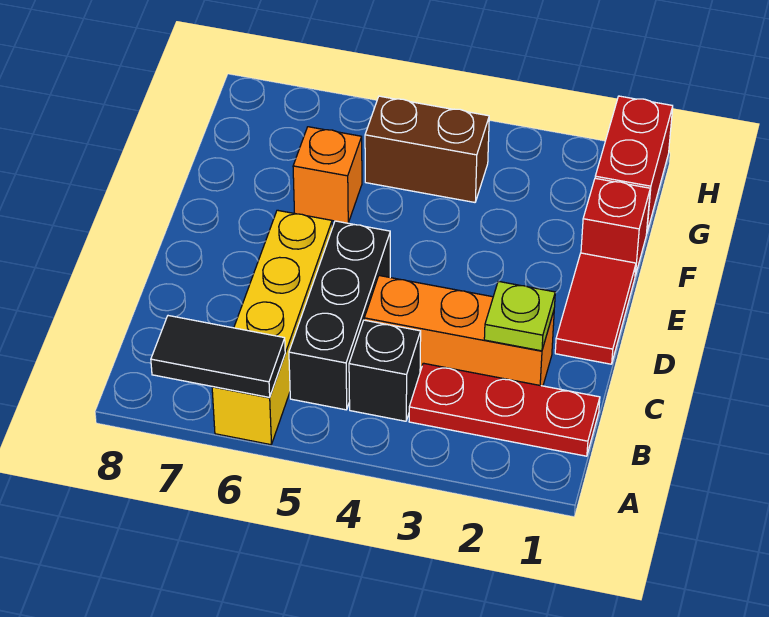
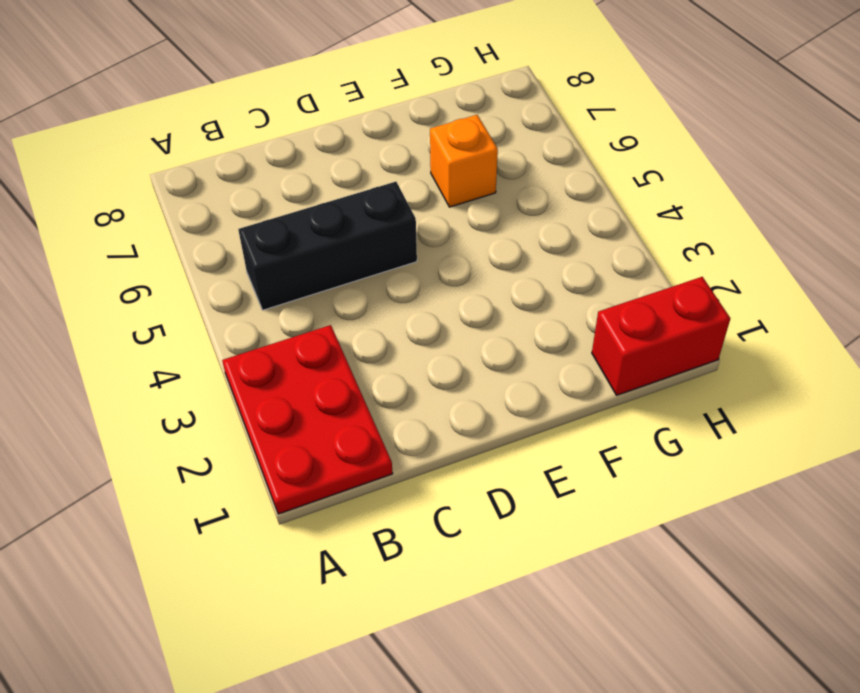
red plate A1:B3 level 1 -> red plate B1:B3 level 1
none -> yellow brick A6:D6 level 1
none -> black brick B4 level 1
none -> orange brick C2:C4 level 1

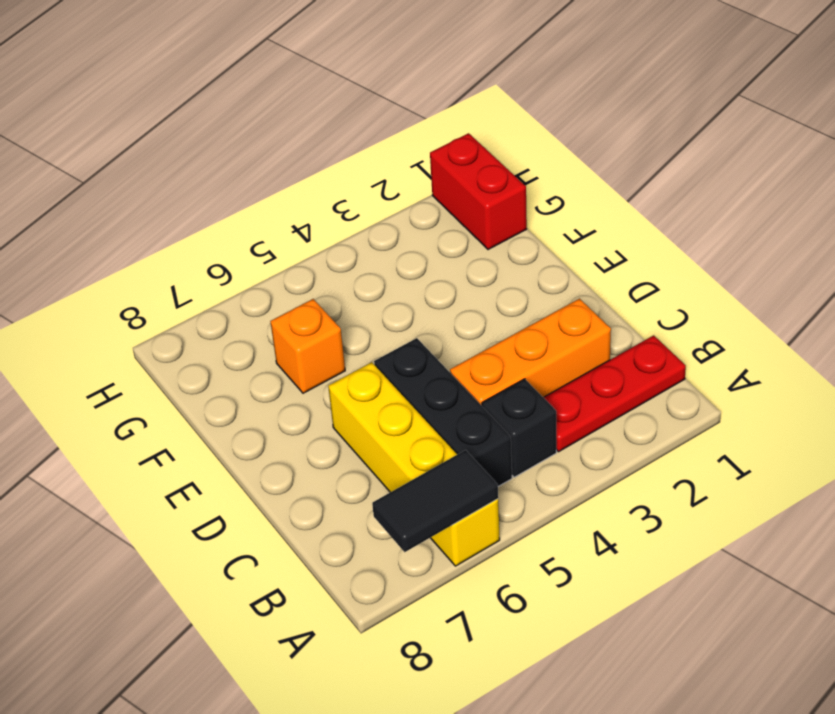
none -> red tile D1:E1 level 1
none -> red brick F1 level 1
none -> brown brick G4:G5 level 1

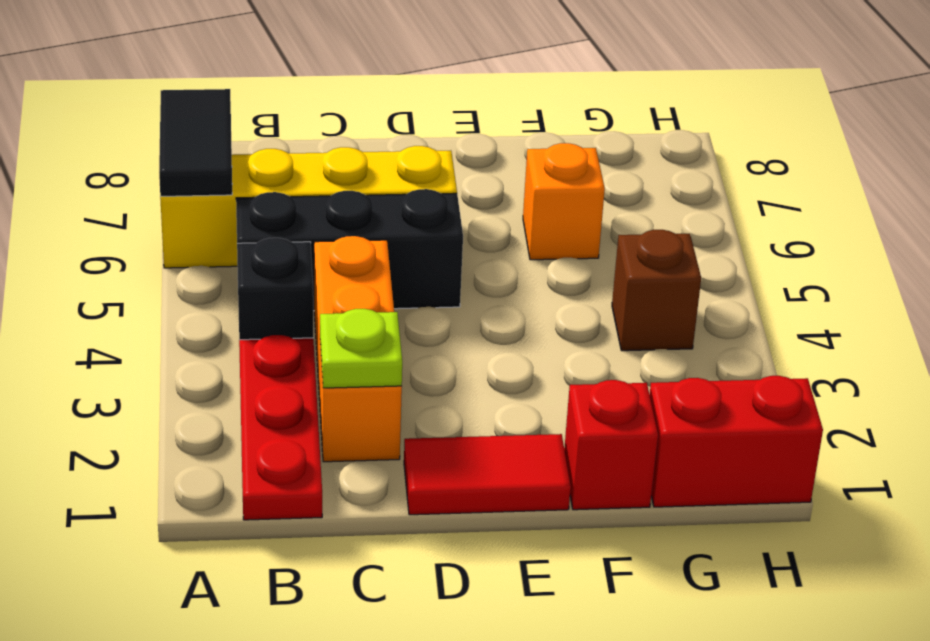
brown brick G4 level 1 -> brown brick G4:G5 level 1

